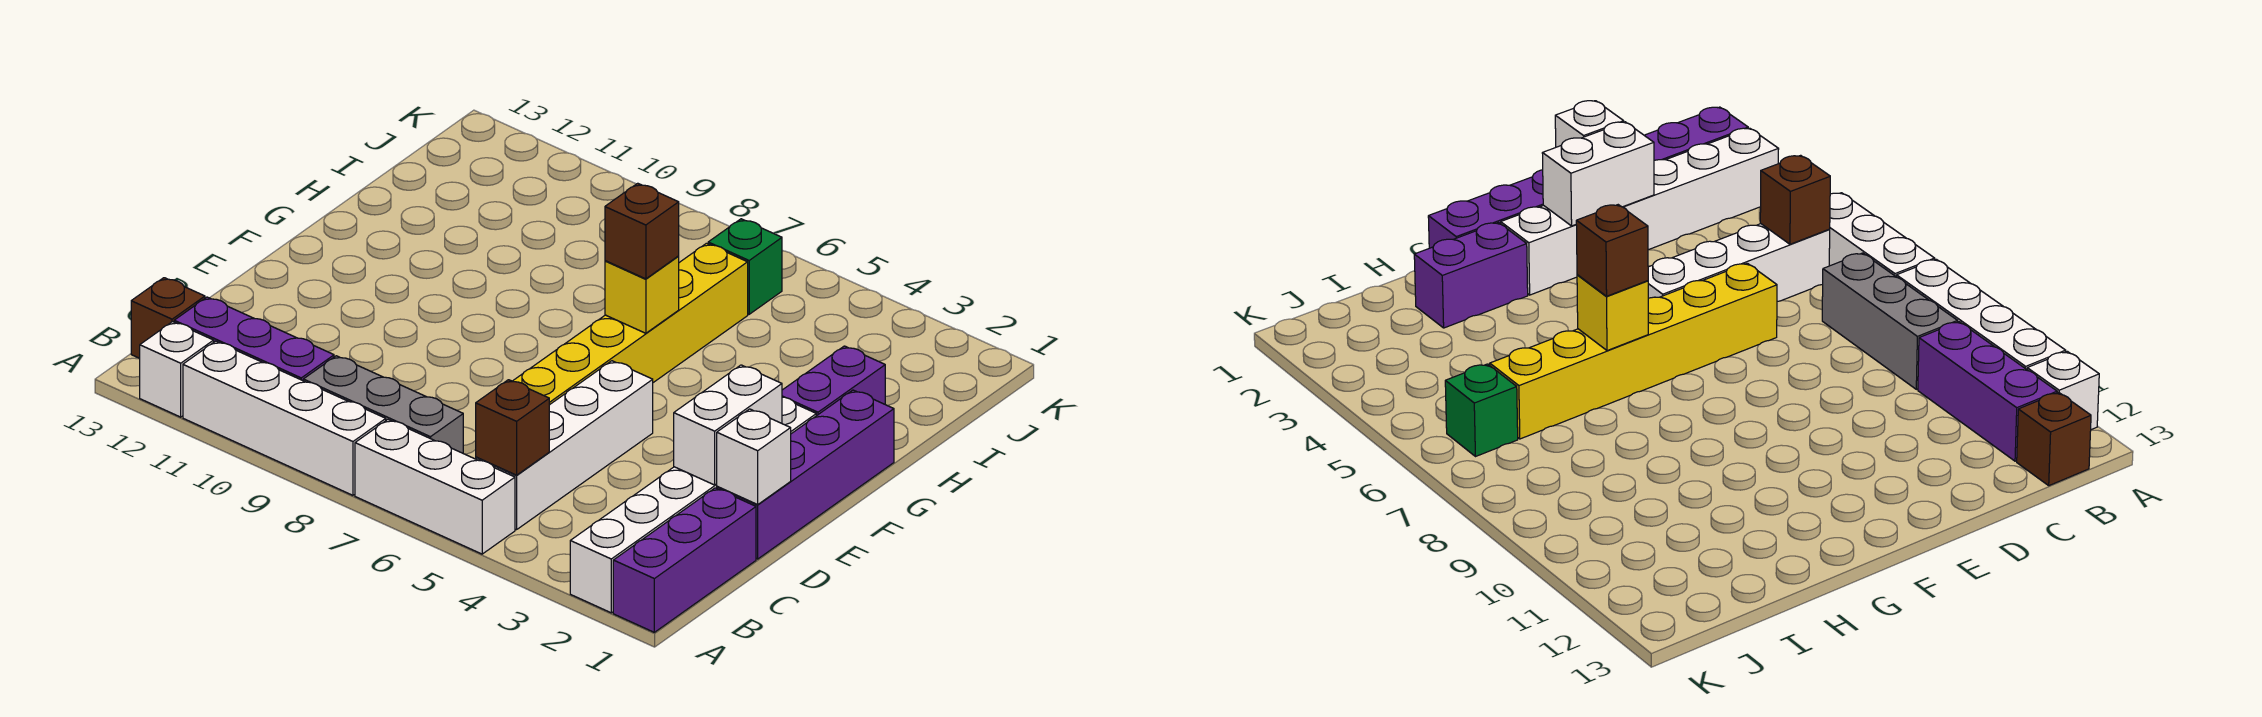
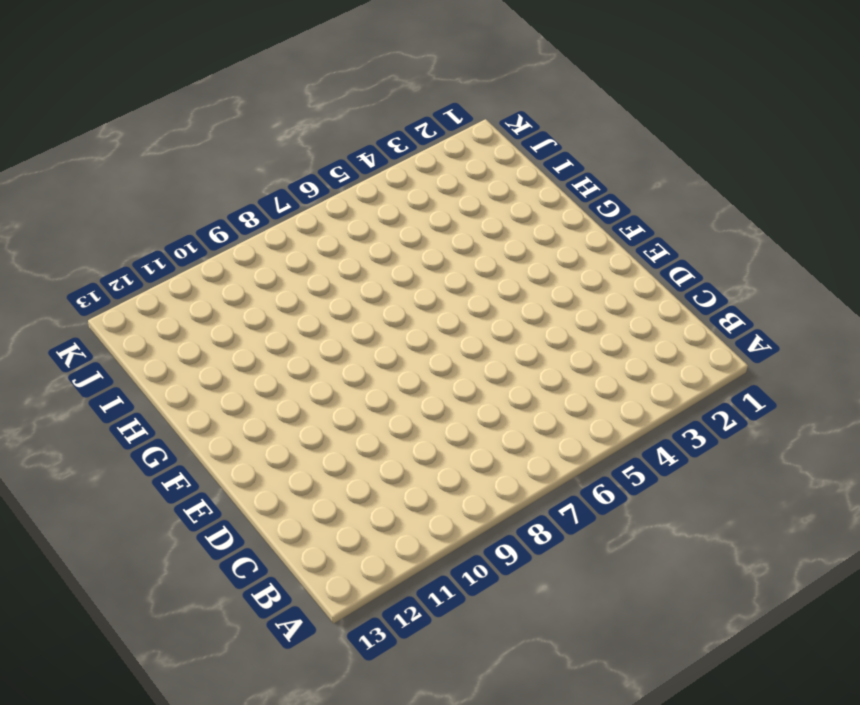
none -> purple brick A1:C1 level 1
none -> white brick A2:F2 level 1
none -> white brick A5:A7 level 1

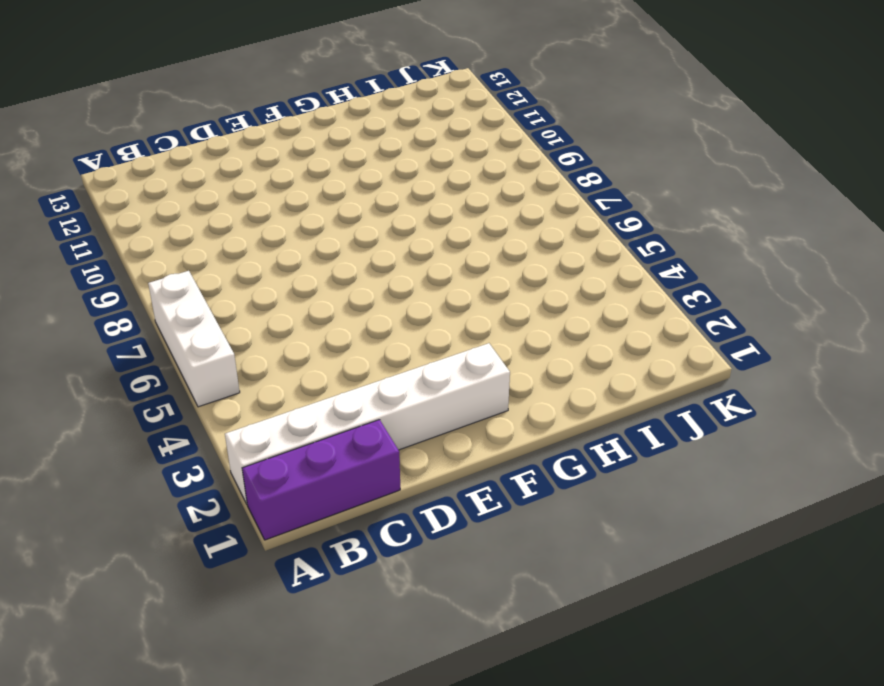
none -> white brick A8:A11 level 1
none -> white brick A12 level 1
none -> white brick B5:E5 level 1

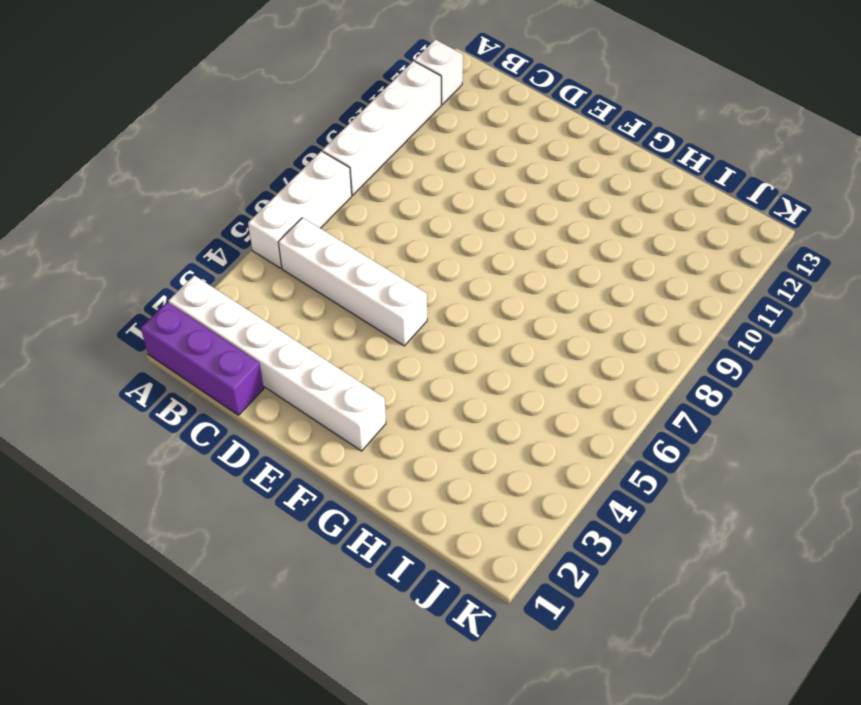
none -> grey brick B7:B9 level 1
none -> purple brick B10:B12 level 1
none -> brown brick B13 level 1

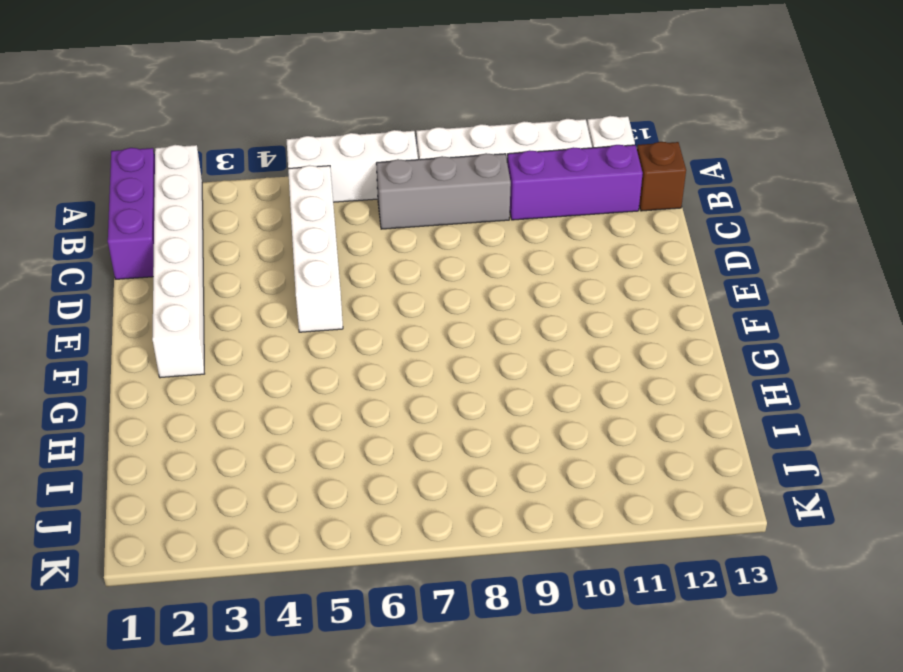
none -> purple brick D1:G1 level 1
none -> yellow brick D6:I6 level 1
none -> purple brick G2:H2 level 1

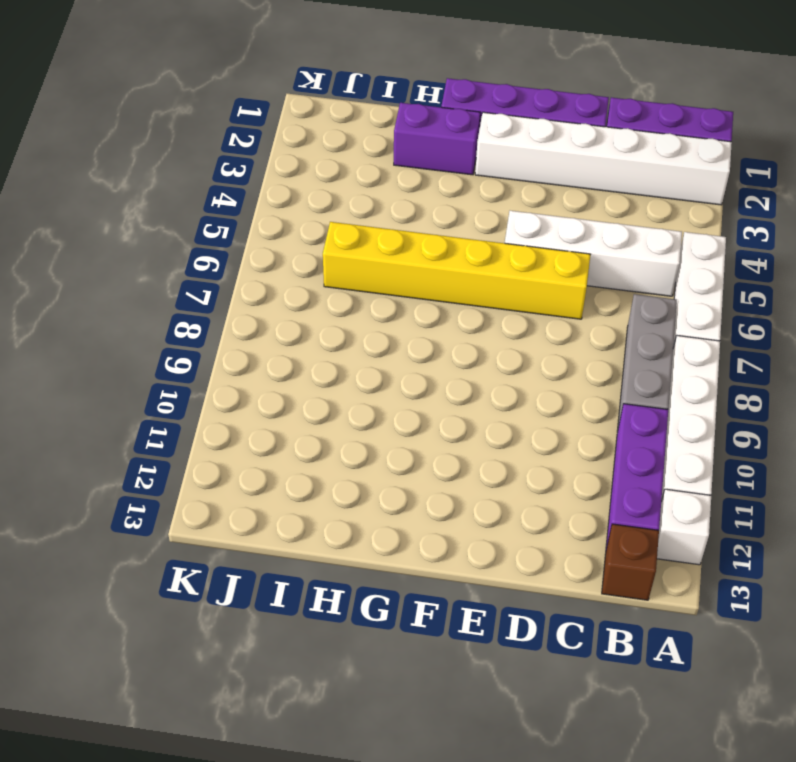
none -> green brick J6 level 1
none -> brown brick B5 level 2
none -> white brick D1 level 2

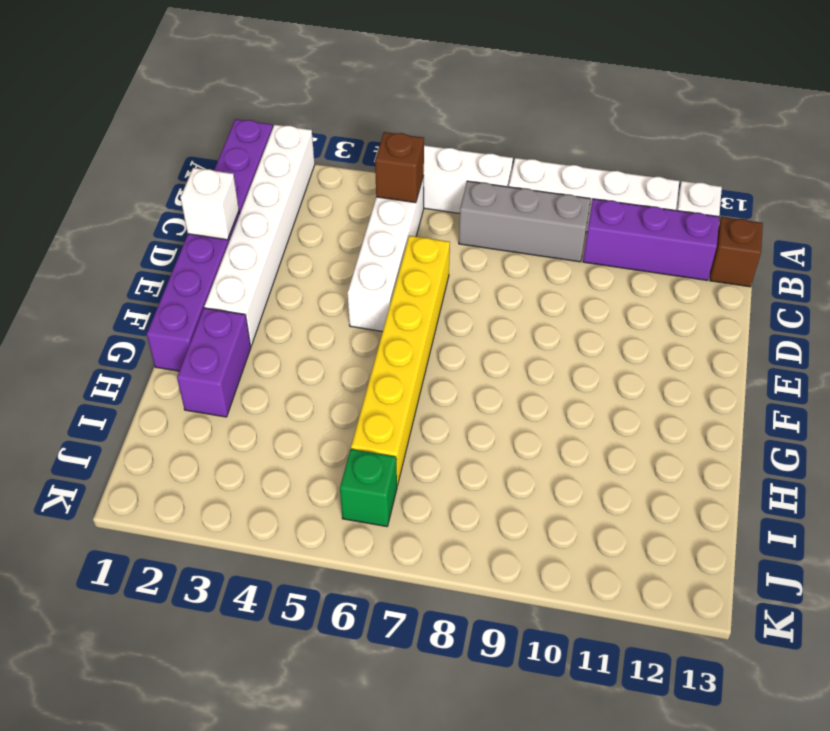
none -> white brick D2:E2 level 2
none -> yellow brick G6 level 2
none -> brown brick G6 level 3

